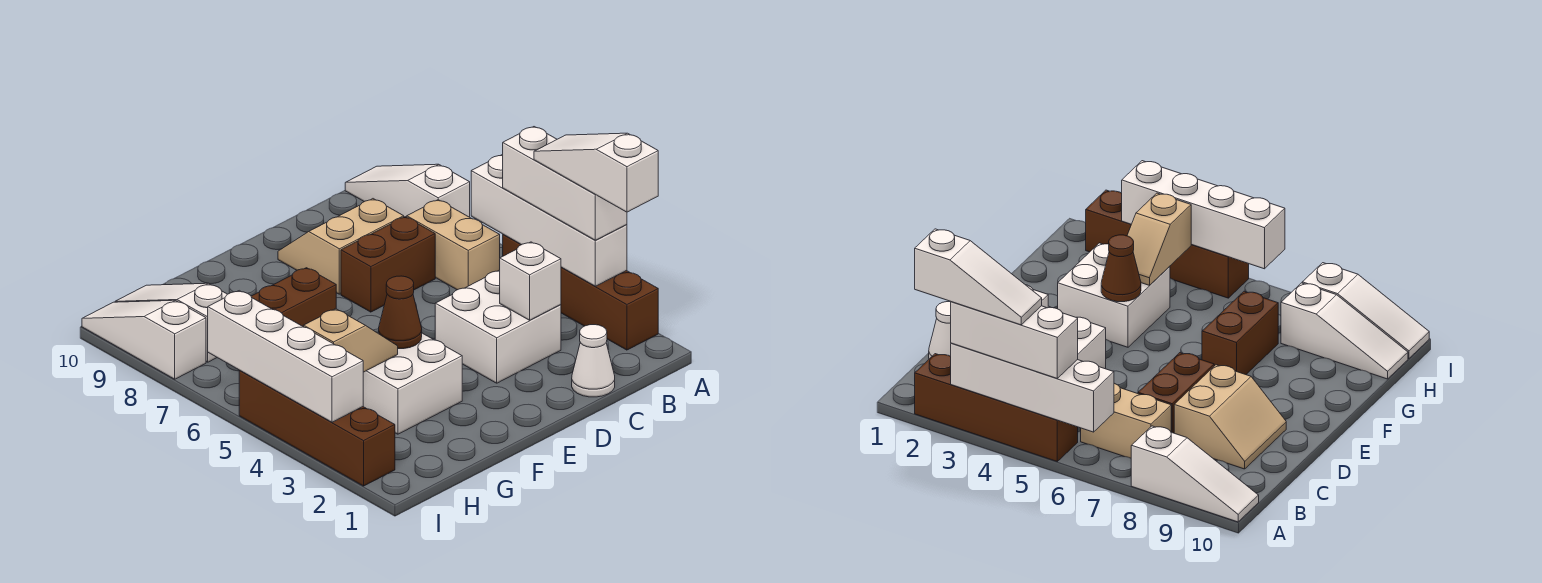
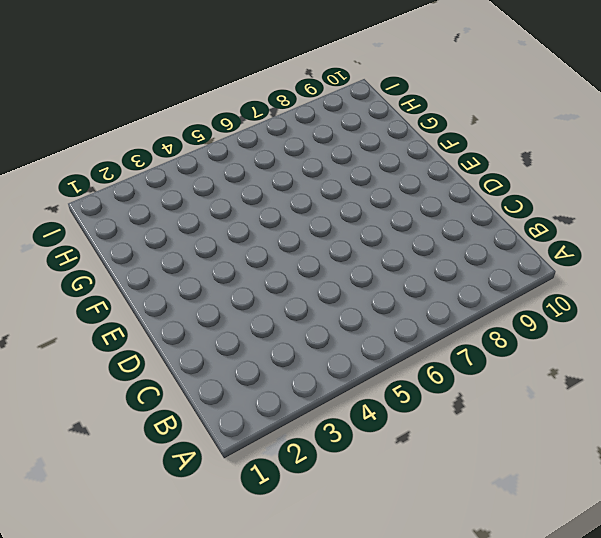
none -> brown brick A2:A5 level 1
none -> white slope A8:A10 level 1 top 8
none -> tan brick B6:B7 level 1

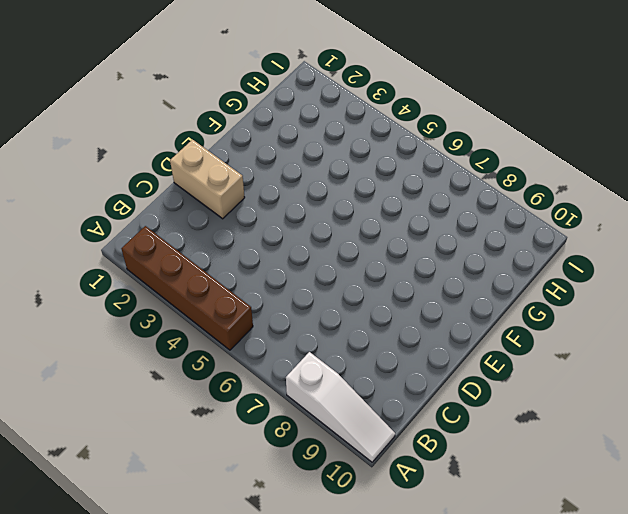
tan brick D1:D2 level 1 -> tan brick B6:B7 level 1
none -> white cone C1 level 1
none -> white brick C3:D4 level 1
none -> brown brick C7:D7 level 1

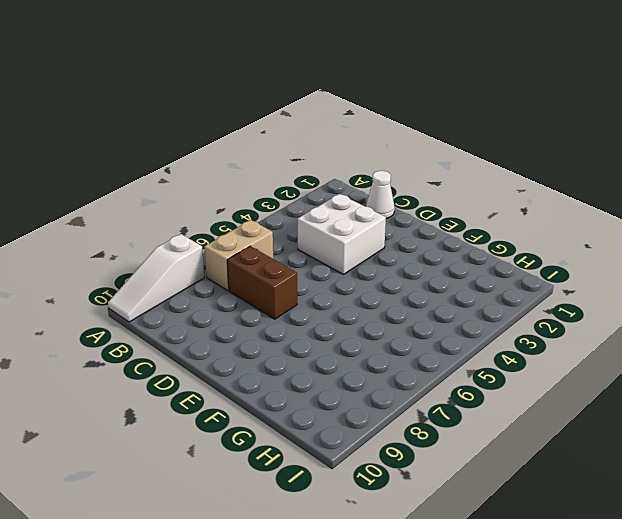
none -> brown brick A2:A5 level 1
none -> tan slope C8:D9 level 1 top 8
none -> white brick F3:G4 level 1

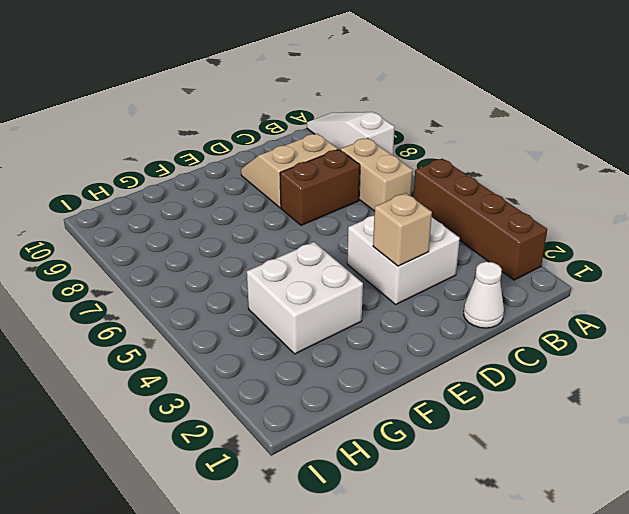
tan brick D3 level 2 -> none
none -> brown brick F7:G7 level 1
none -> white slope H8:H10 level 1 top 8
none -> brown brick I2:I5 level 1

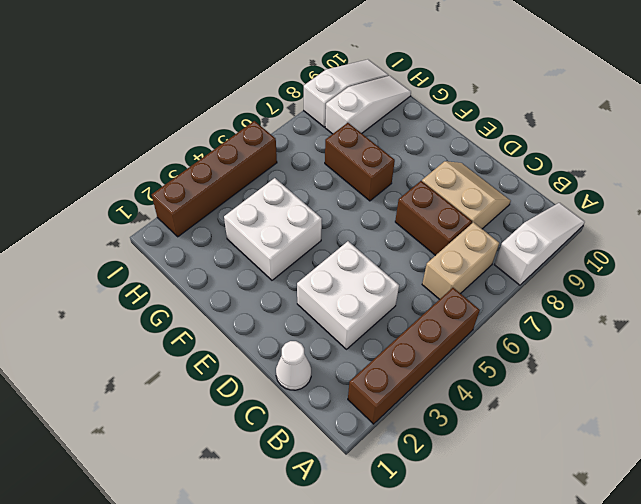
none -> white brick A3:A6 level 2
none -> white brick C3 level 2
none -> brown cone F4 level 2

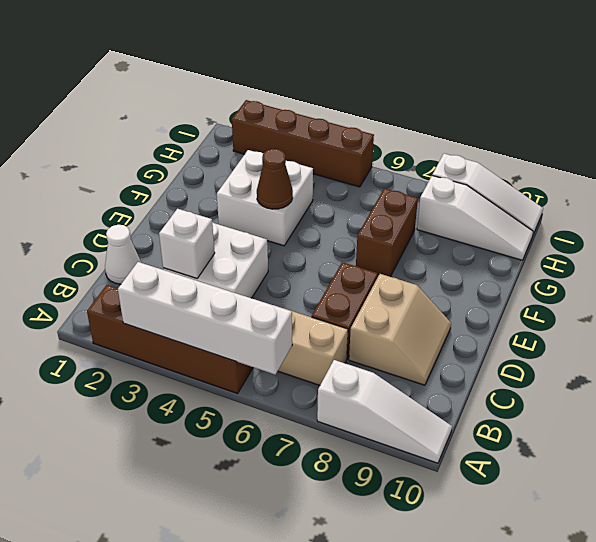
none -> tan slope G4:H4 level 2 top H
none -> white brick I3:I6 level 2
none -> white brick A3:A5 level 3

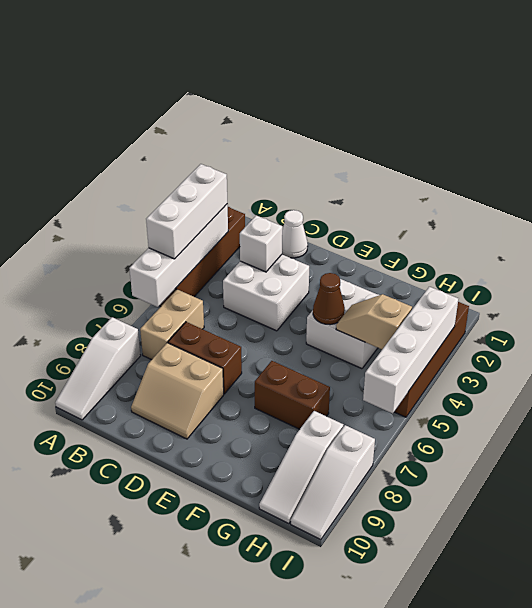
none -> white slope A2:A4 level 4 top 2

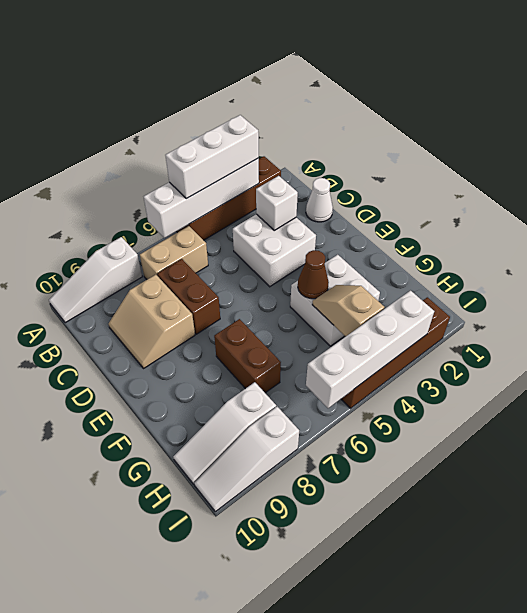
none -> white slope A2:A4 level 4 top 2

